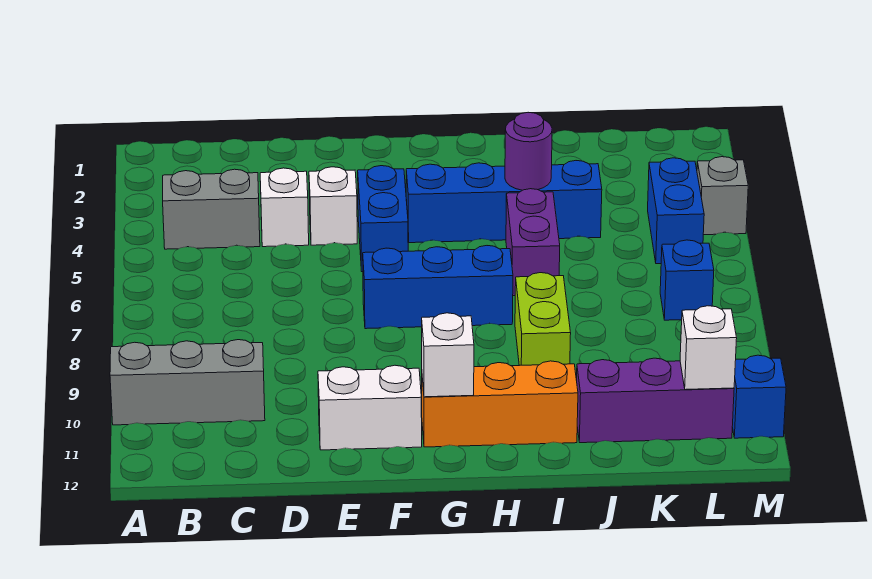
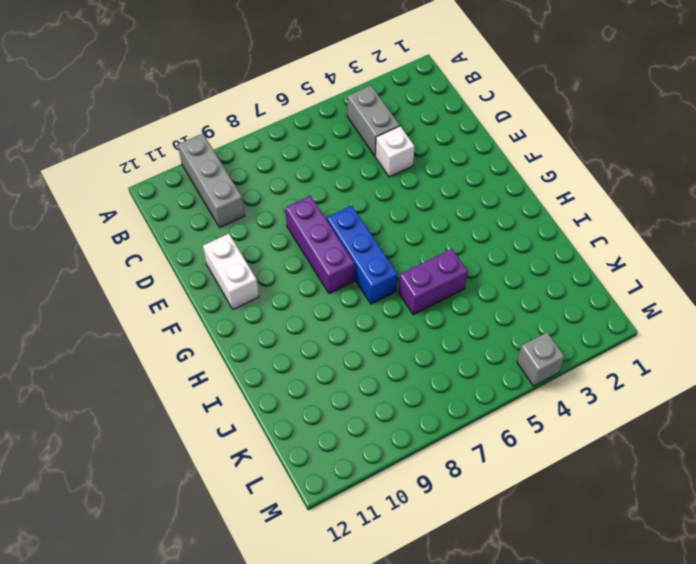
purple brick E8:G8 level 1 -> purple brick J11:L11 level 1
none -> white brick E4 level 1
none -> blue brick F4:F5 level 1
none -> blue brick G4:J4 level 1

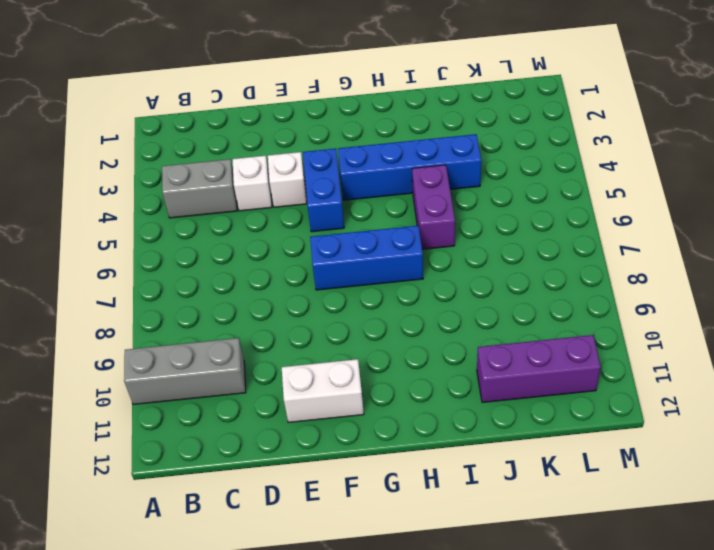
none -> orange brick G11:I11 level 1
none -> lime brick I8:I9 level 1
none -> blue brick L4:L5 level 1

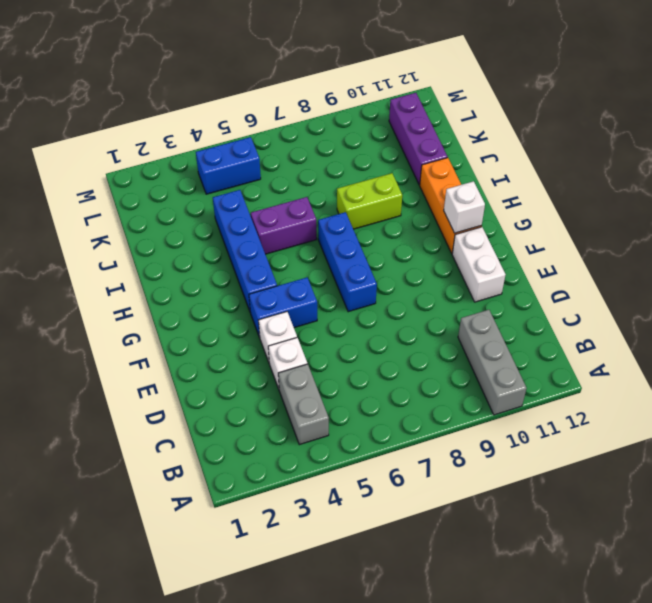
none -> blue brick L7 level 1
none -> grey brick M4 level 1
none -> blue brick M11 level 1

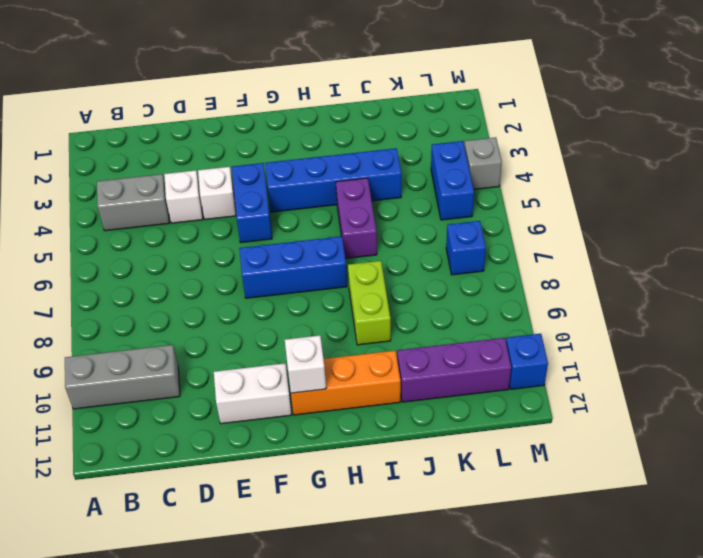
none -> purple round brick I4 level 2
none -> white brick L11 level 2

